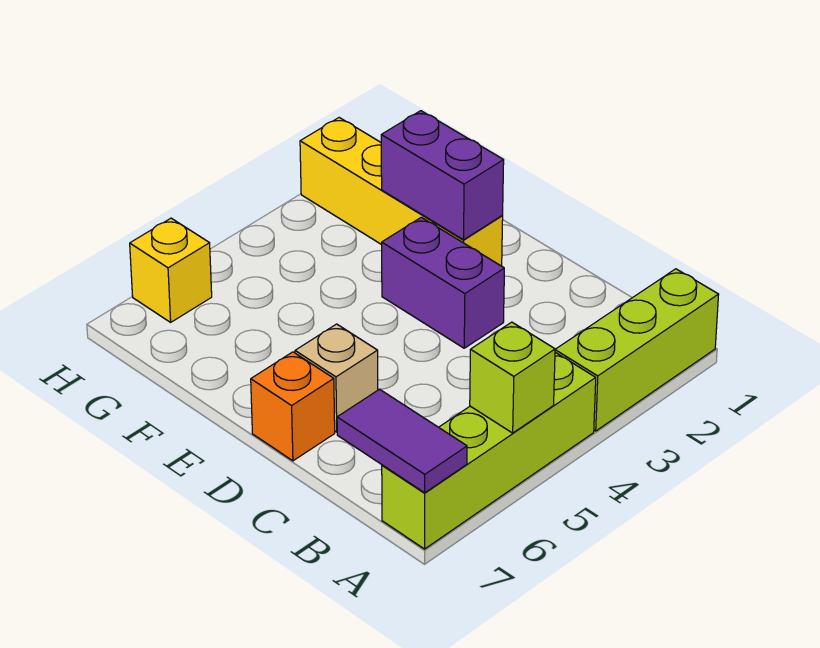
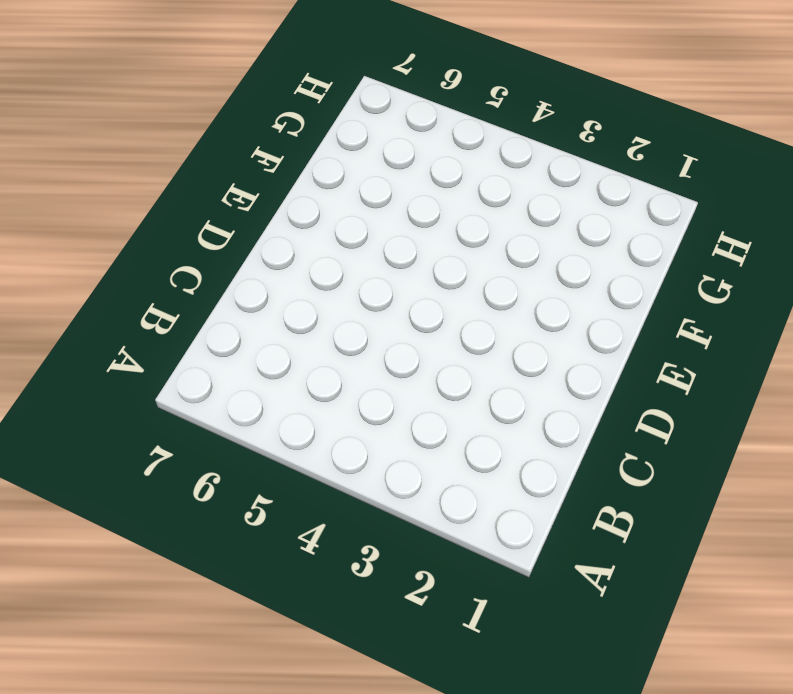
none -> lime brick A1:A3 level 1
none -> lime brick A4:A7 level 1

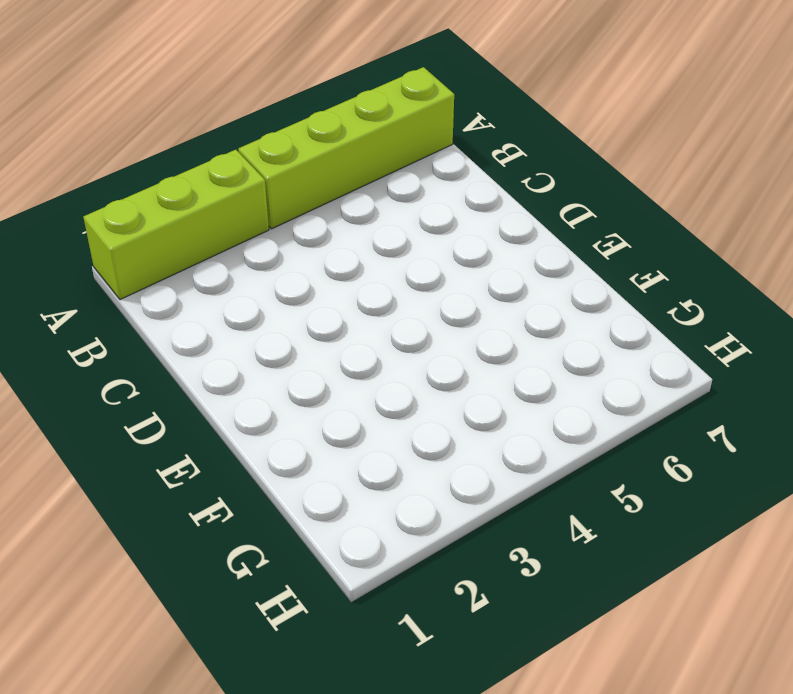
none -> purple brick D3:E3 level 1
none -> tan brick D6 level 1

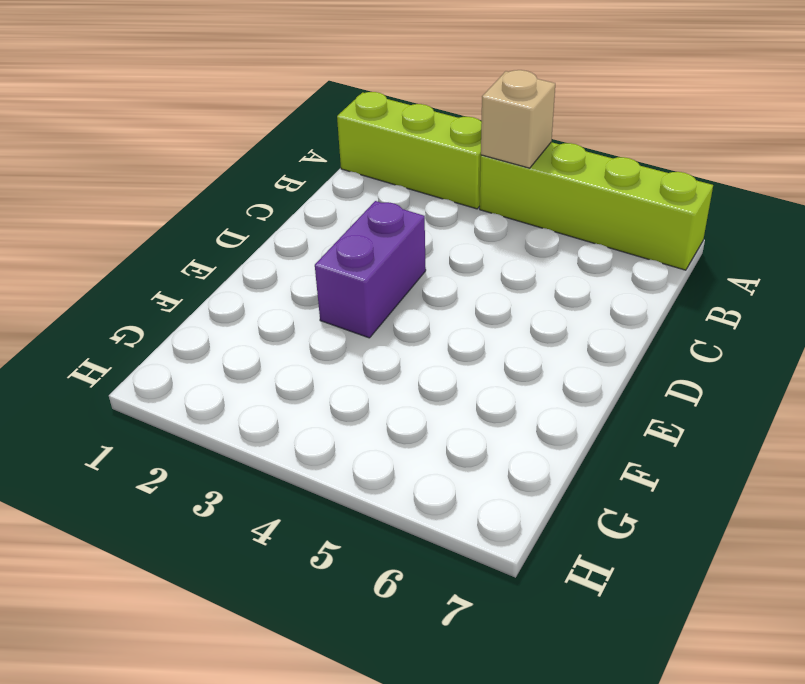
tan brick A4 level 2 -> tan brick D6 level 1
none -> orange brick D7 level 1
none -> yellow brick E2:H2 level 1

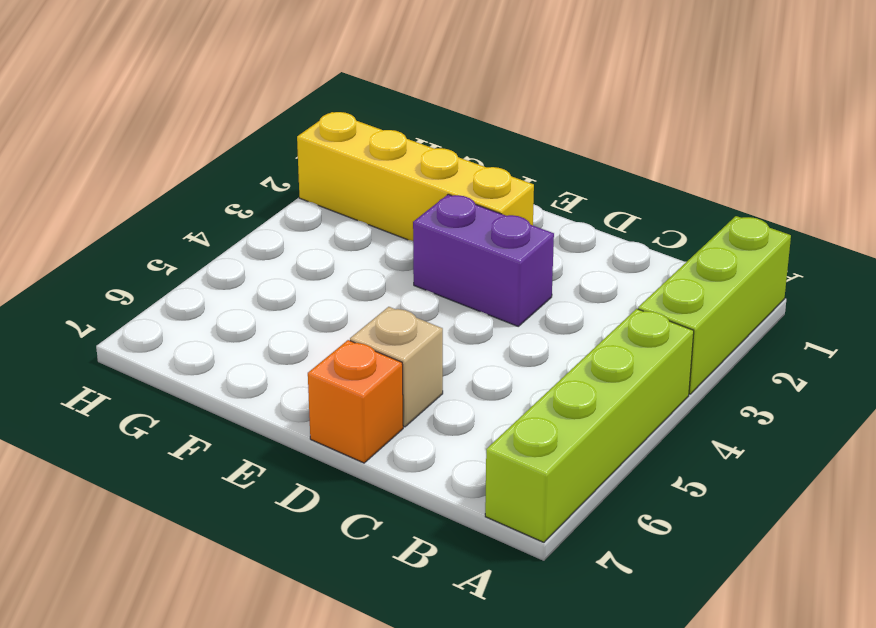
none -> yellow brick H6 level 1
none -> lime brick A5 level 2

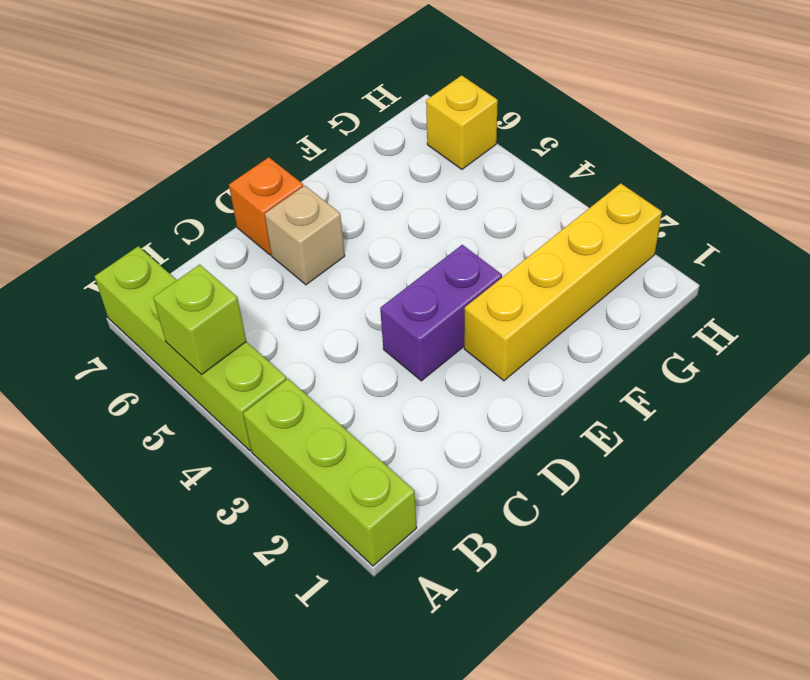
none -> purple tile A7:B7 level 2
none -> purple brick E2:F2 level 2

